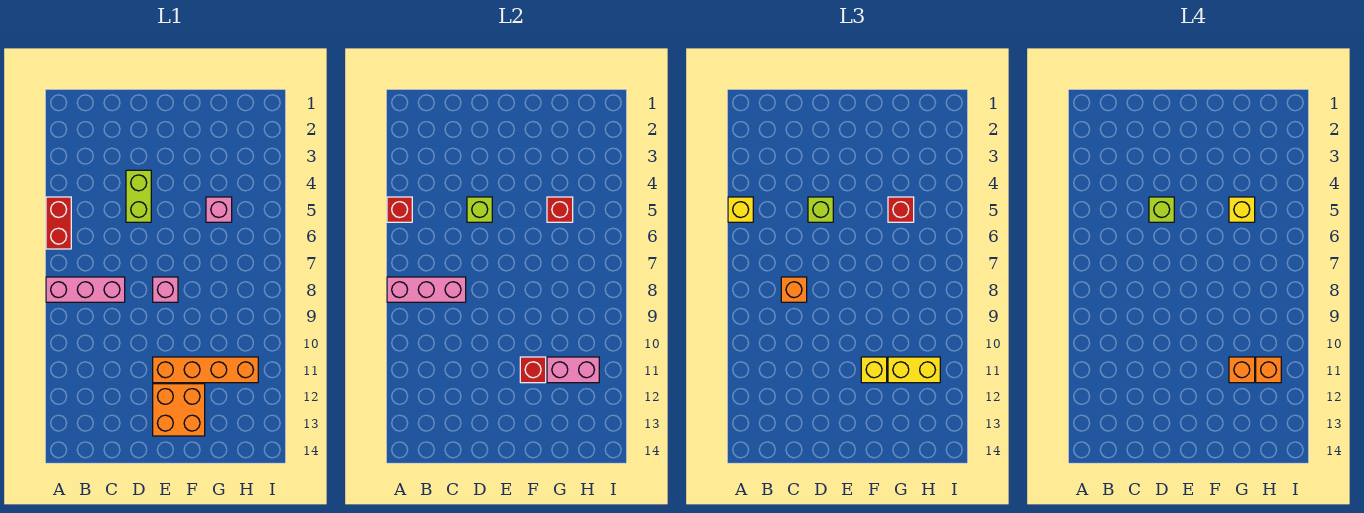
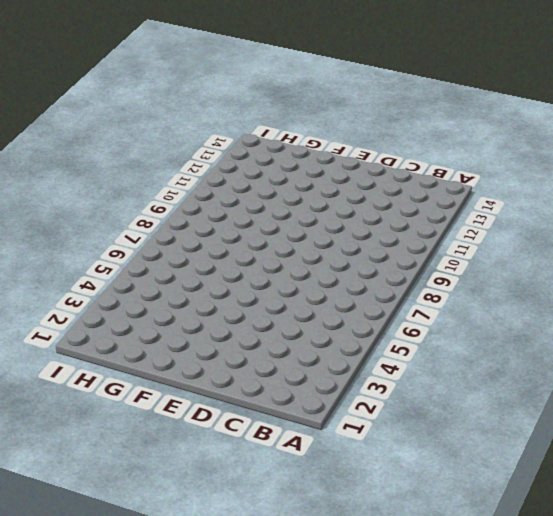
none -> red brick A5:A6 level 1
none -> pink brick A8:C8 level 1
none -> lime brick D4:D5 level 1

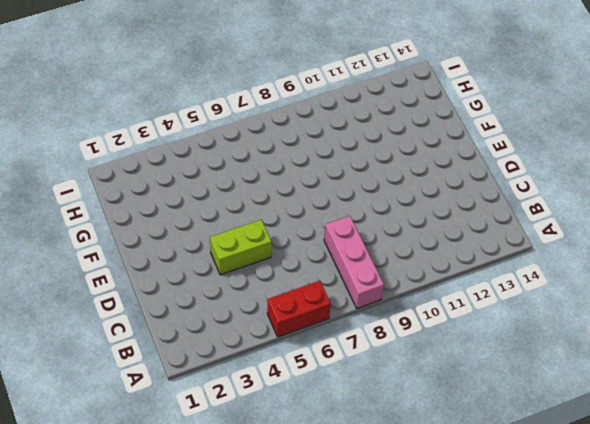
none -> pink brick E8 level 1
none -> orange brick E11:H11 level 1
none -> orange brick E12:F13 level 1

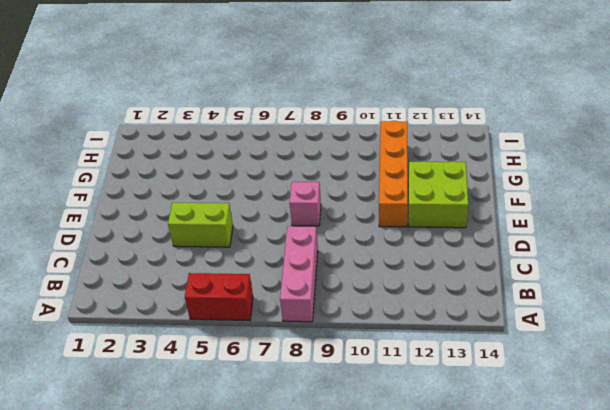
lime brick E12:F13 level 1 -> orange brick E12:F13 level 1
none -> pink brick G5 level 1
none -> red brick A5 level 2
none -> pink brick A8:C8 level 2

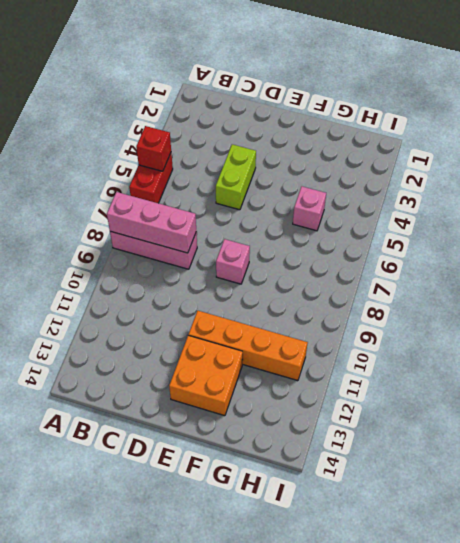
none -> lime brick D5 level 2
none -> red brick F11 level 2
none -> red brick G5 level 2

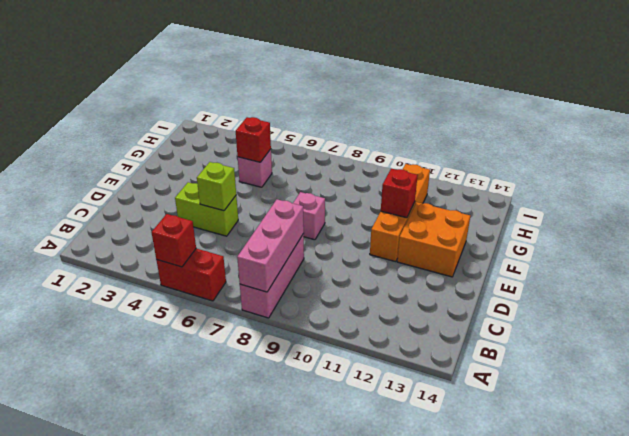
none -> pink brick G11:H11 level 2
none -> yellow brick A5 level 3
none -> orange brick C8 level 3

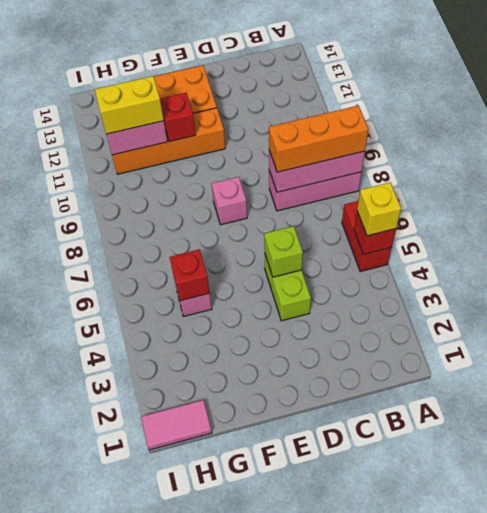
orange brick A8:C8 level 3 -> orange brick C8 level 3
pink tile H1:I1 level 1 -> none
none -> lime brick D5 level 3
none -> yellow brick F11 level 3
none -> red brick G5 level 3

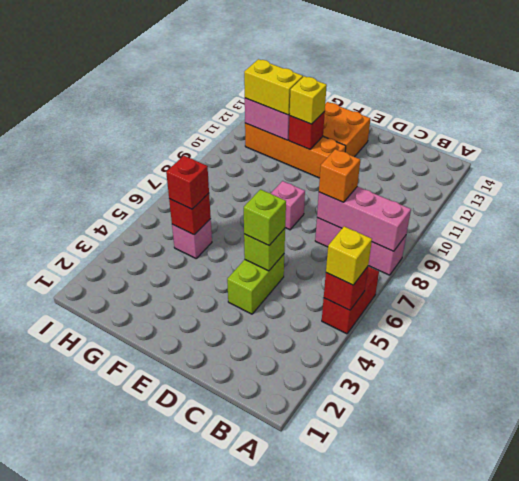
none -> lime brick D5 level 4
none -> yellow brick G5 level 4
none -> orange brick G11 level 4

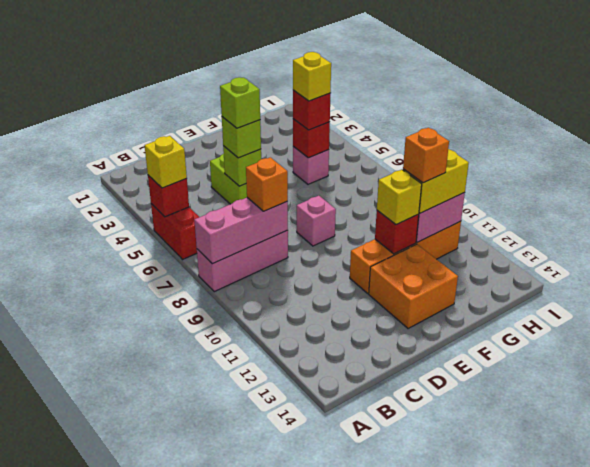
none -> orange brick H11 level 4

